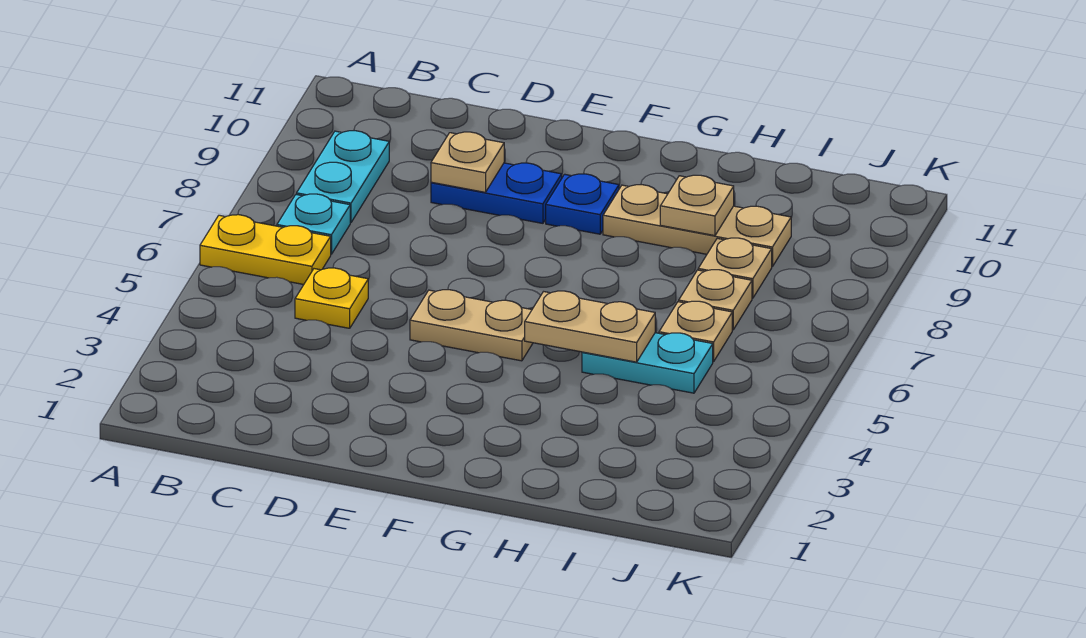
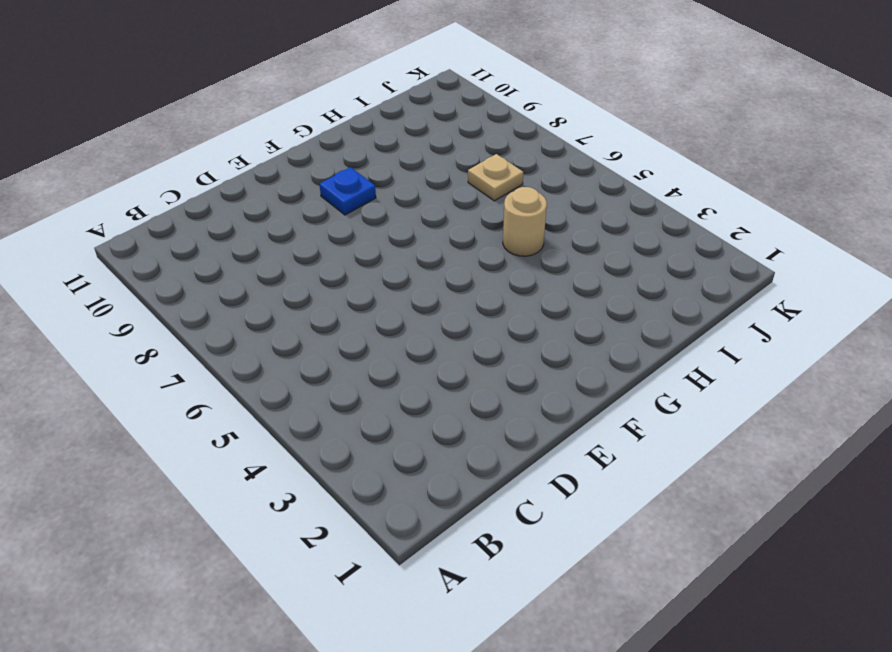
tan round brick H5 level 1 -> cyan plate H5:I5 level 1
none -> yellow plate A6:B6 level 1
none -> cyan plate B7 level 1
none -> cyan plate B8:B9 level 1

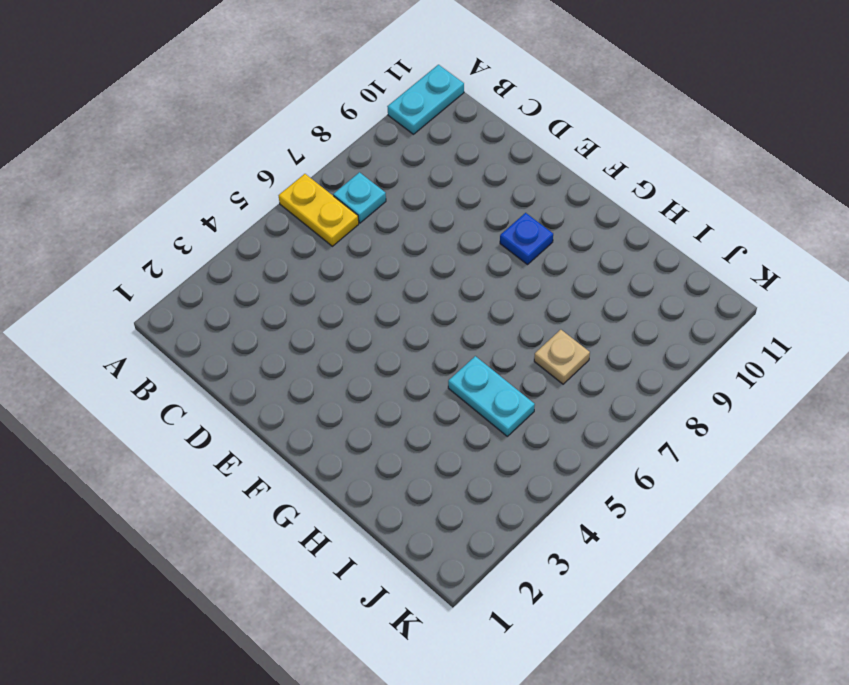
cyan plate A10:A11 level 1 -> cyan plate B8:B9 level 1
none -> yellow plate C5 level 1
none -> blue plate D9:E9 level 1
none -> tan plate E5:F5 level 1

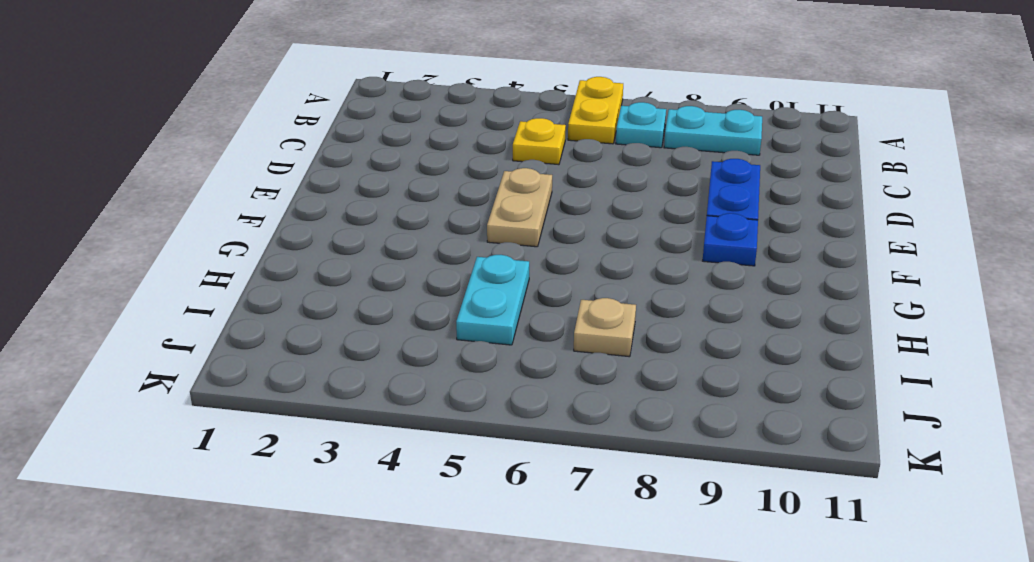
none -> tan plate G9:I9 level 1
none -> tan plate I6 level 1
none -> tan plate I8 level 1

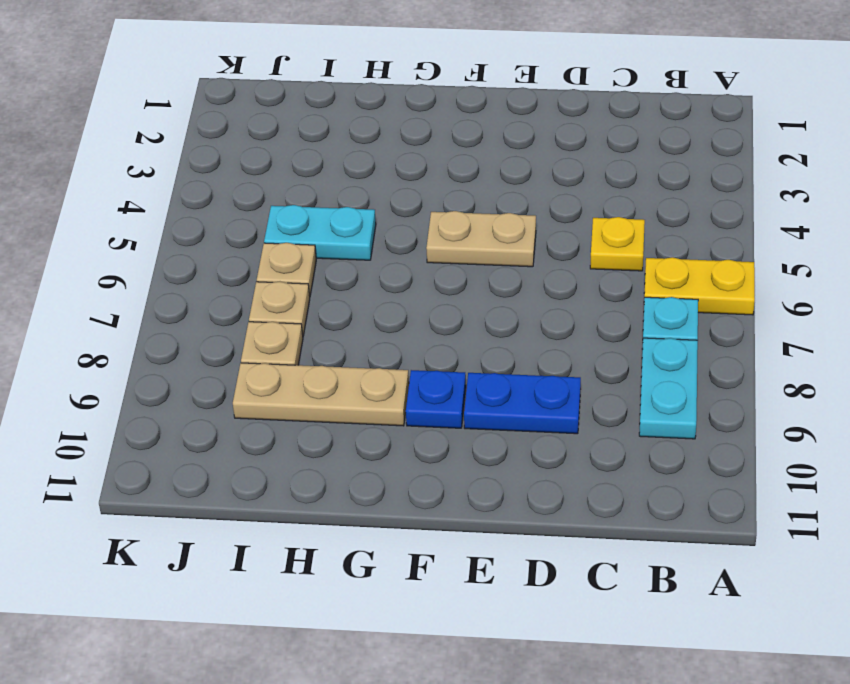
none -> tan plate D9 level 2
none -> tan plate G5:H5 level 2
none -> tan plate H9 level 2

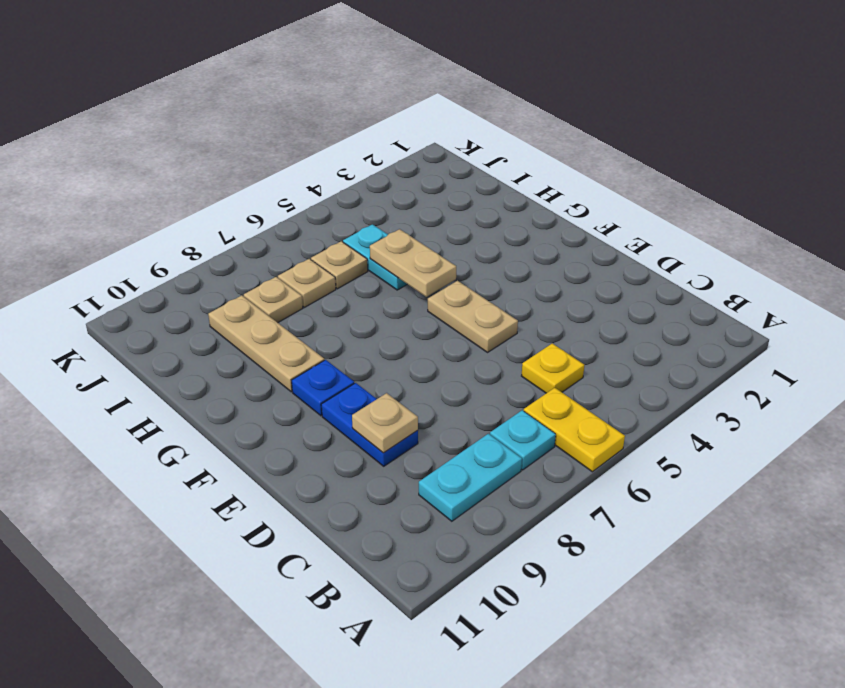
none -> tan plate H9 level 2

